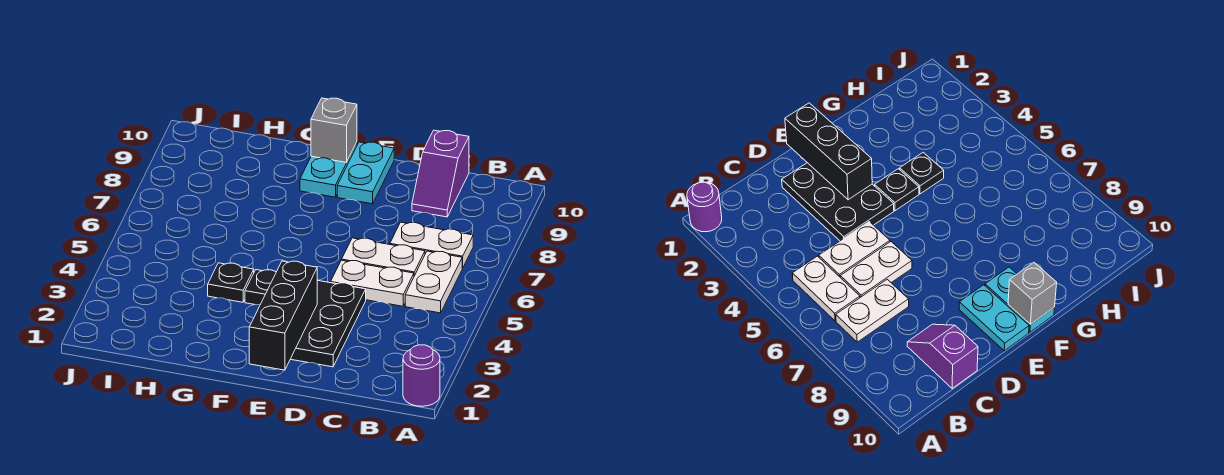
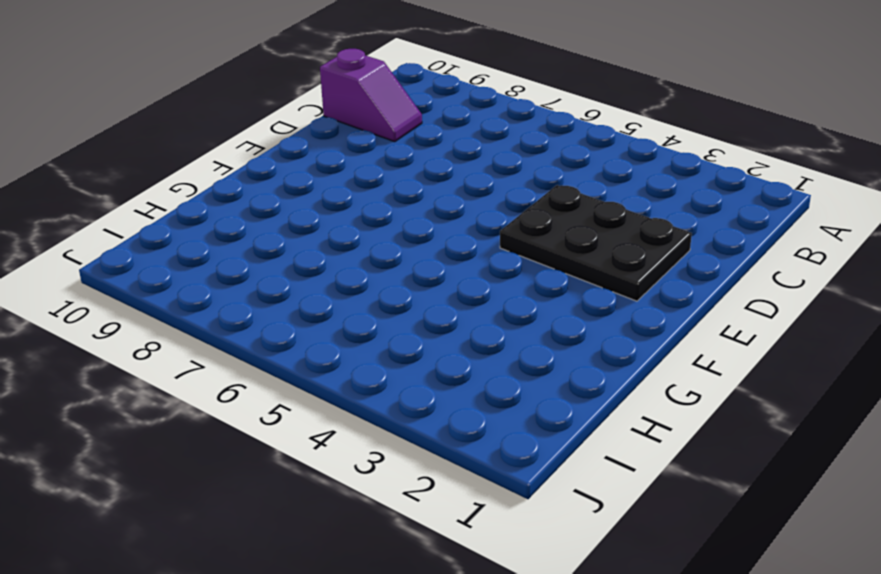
none -> purple round brick A1 level 1
none -> white plate B5:B6 level 1
none -> white plate B7:C7 level 1

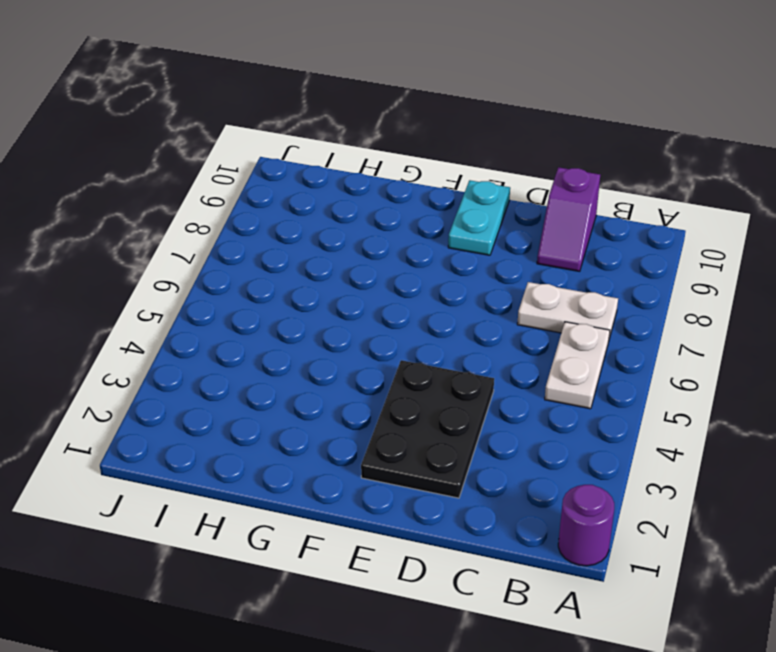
none -> white plate C5:D5 level 1
none -> white plate C6:D6 level 1
none -> black plate F4 level 1

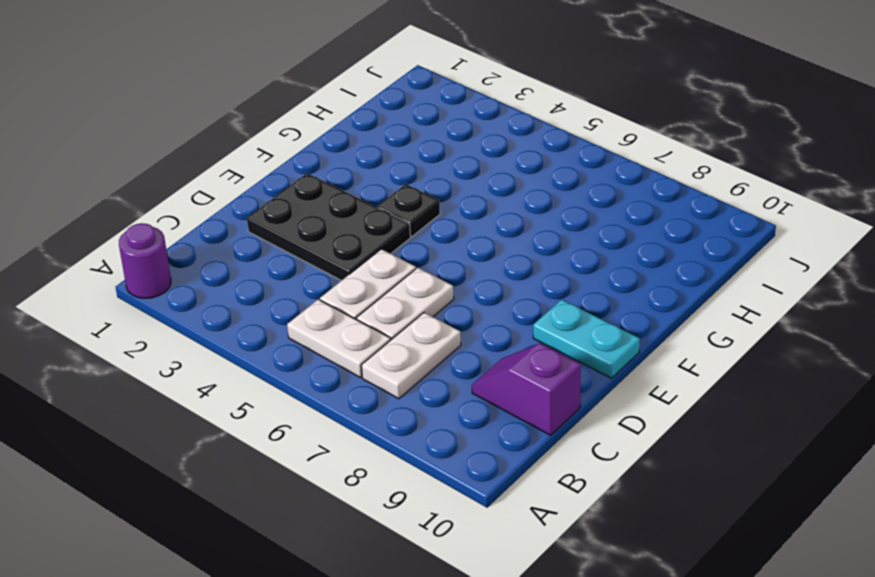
none -> cyan plate F9:F10 level 1
none -> black plate G4 level 1
none -> black brick E1:E3 level 2

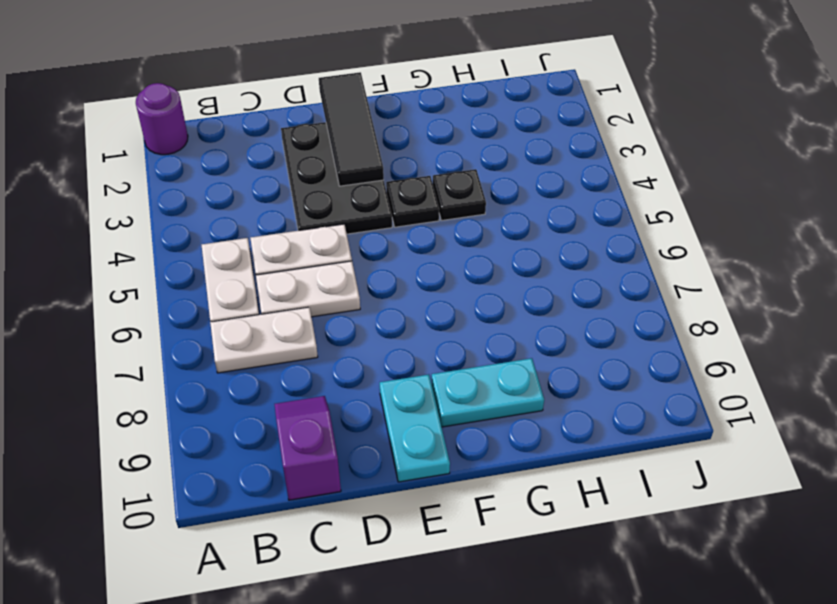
black tile E1:E3 level 2 -> black brick E1:E3 level 2
cyan plate F9:G9 level 1 -> cyan plate F9:F10 level 1
none -> grey brick F10 level 2

